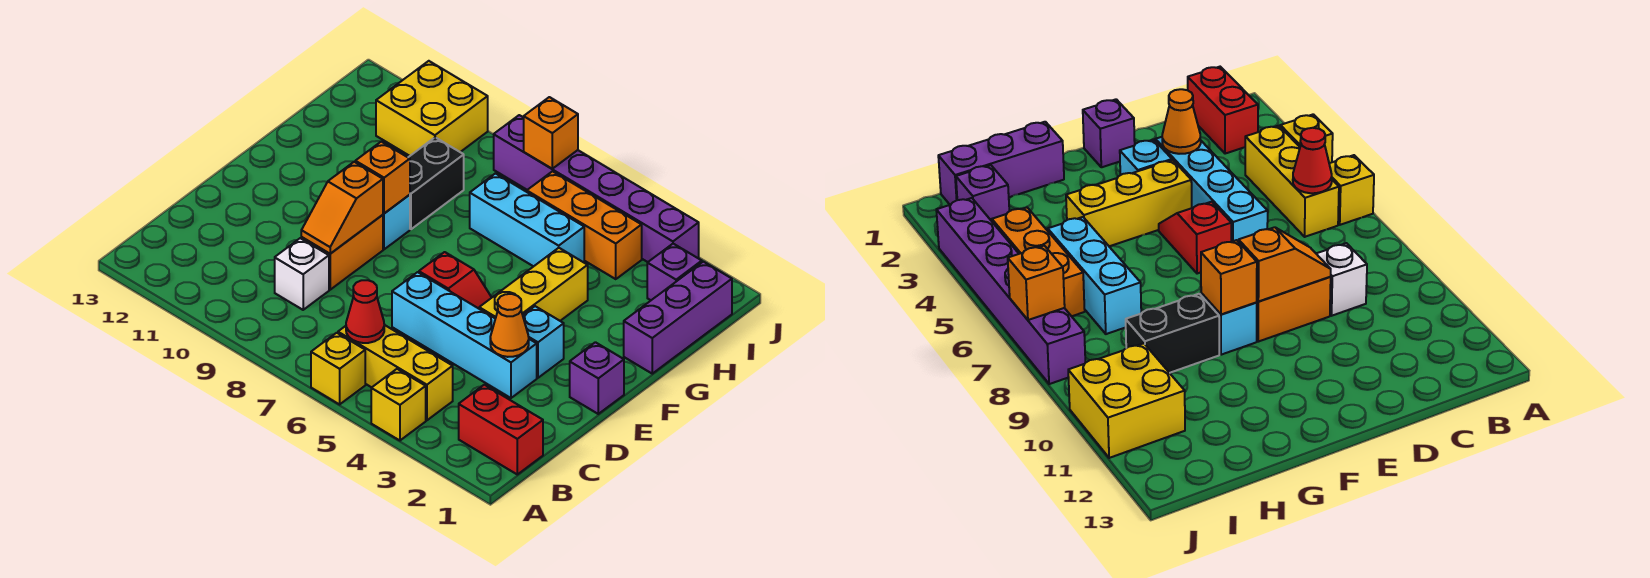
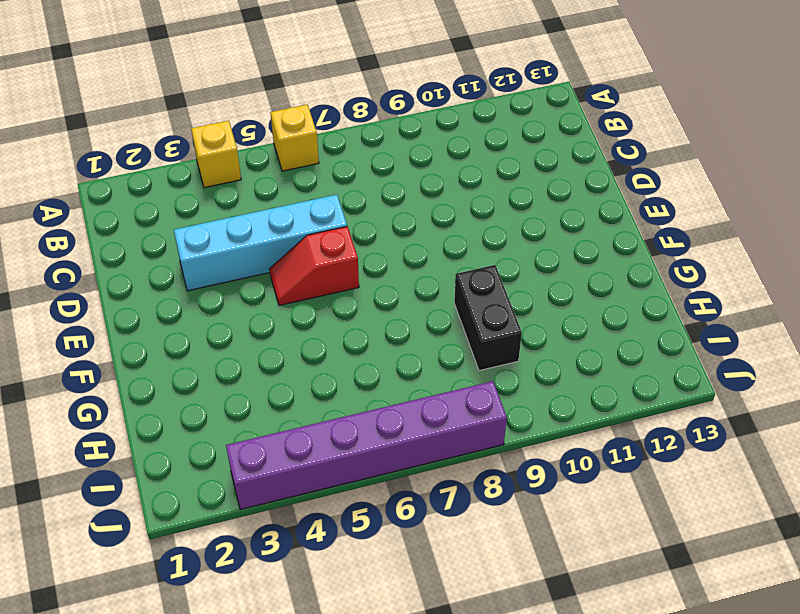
none -> red brick B1:B2 level 1
none -> yellow brick B4:B6 level 1
none -> white brick C9 level 1

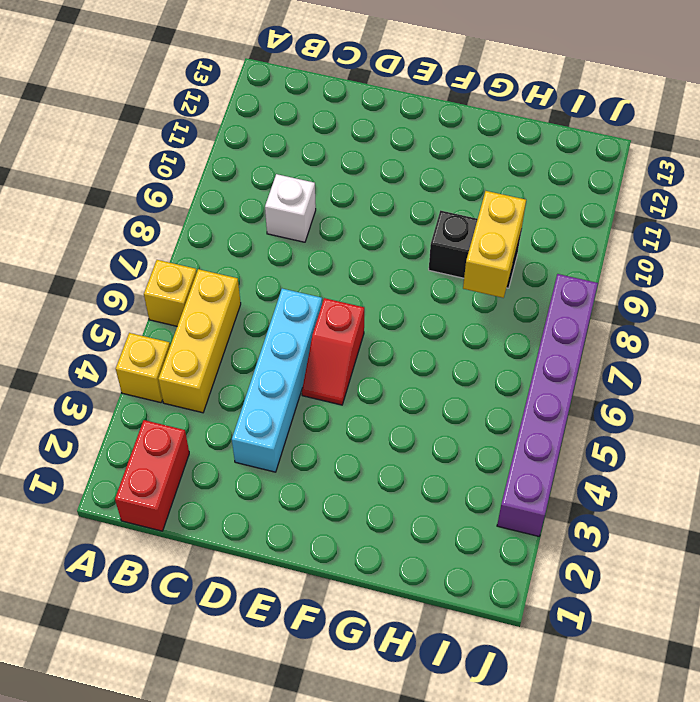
yellow brick H8:H9 level 2 -> none
none -> orange brick D9:E9 level 1
none -> purple brick E1 level 1
none -> cyan brick E3 level 1

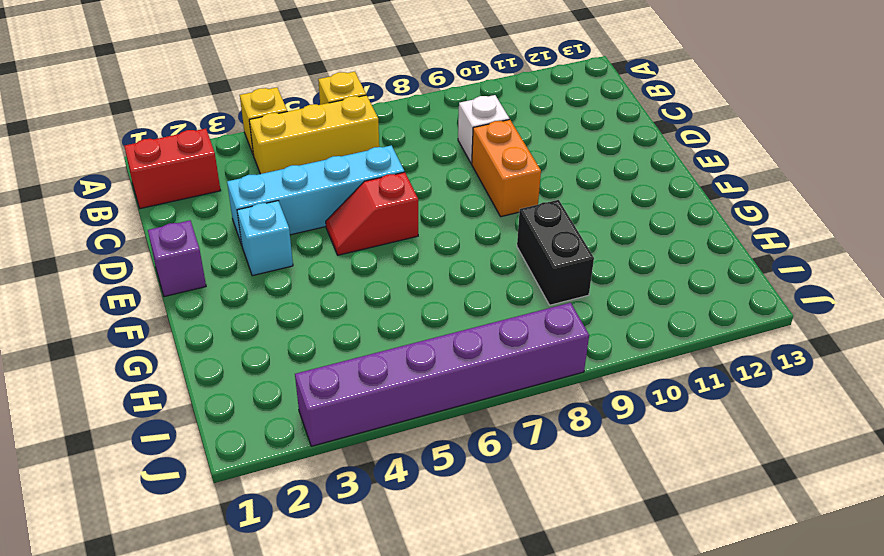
none -> yellow brick E4:G4 level 1
none -> cyan brick F9 level 1
none -> purple brick G1:I1 level 1

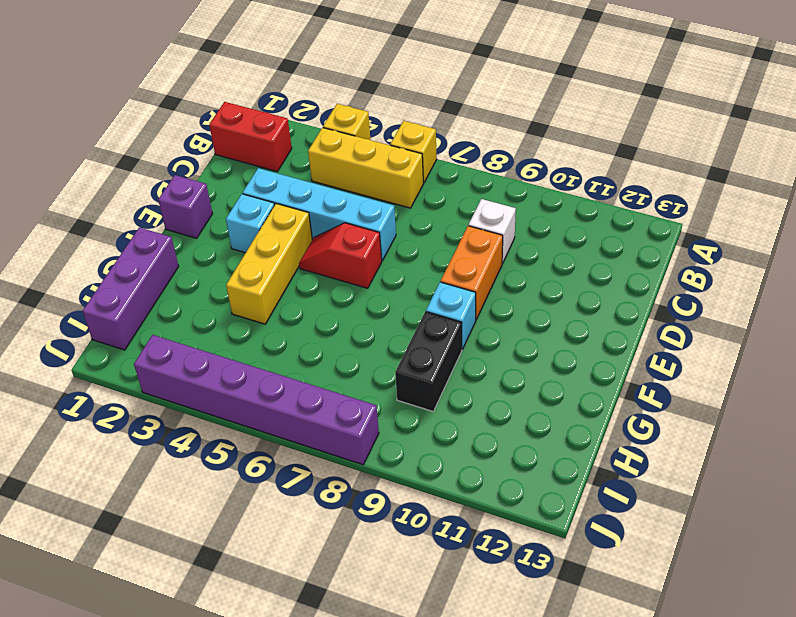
none -> cyan brick H5:H7 level 1
none -> purple brick I2 level 1
none -> orange brick I4:I6 level 1

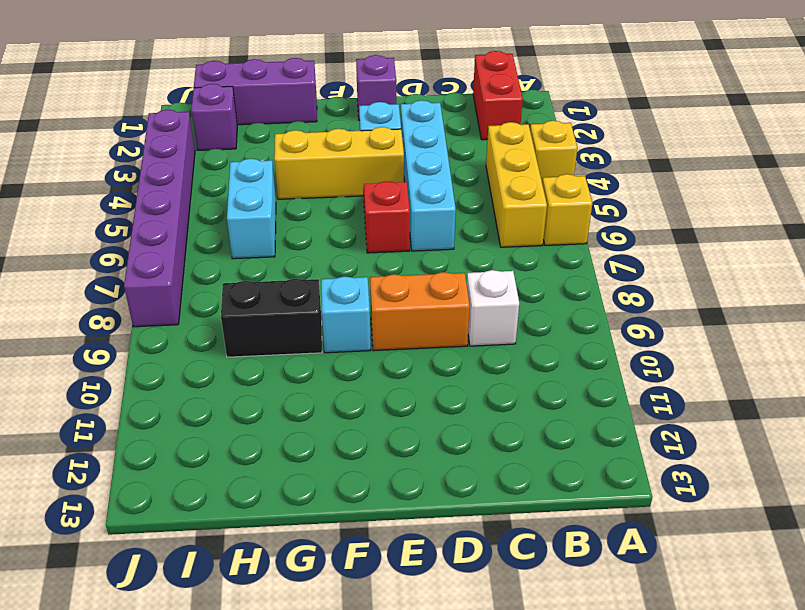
cyan brick H5:H6 level 1 -> cyan brick H5:H7 level 1
none -> orange brick I4:I6 level 1
none -> yellow brick I10:J11 level 1
none -> red cone B6 level 2

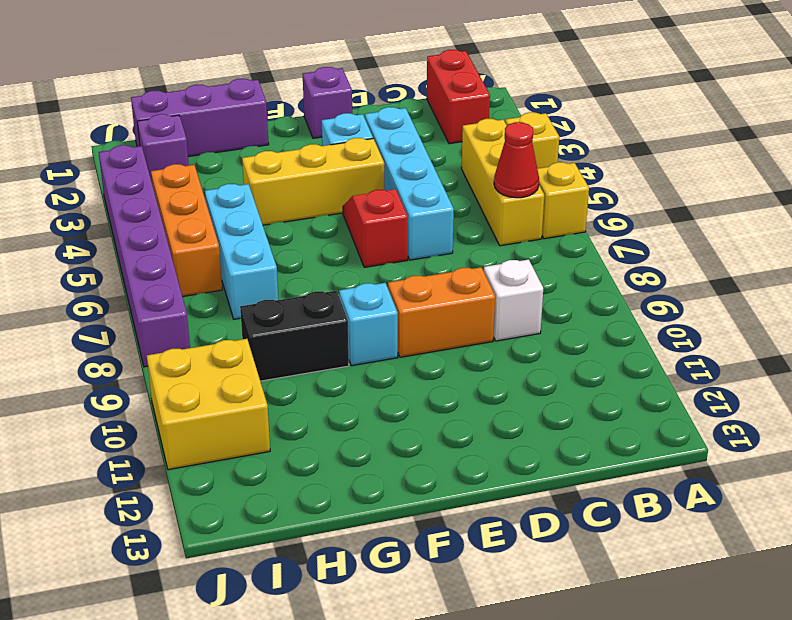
none -> orange cone D3 level 2
none -> orange slope D9:E9 level 2 top E
none -> orange brick F9 level 2

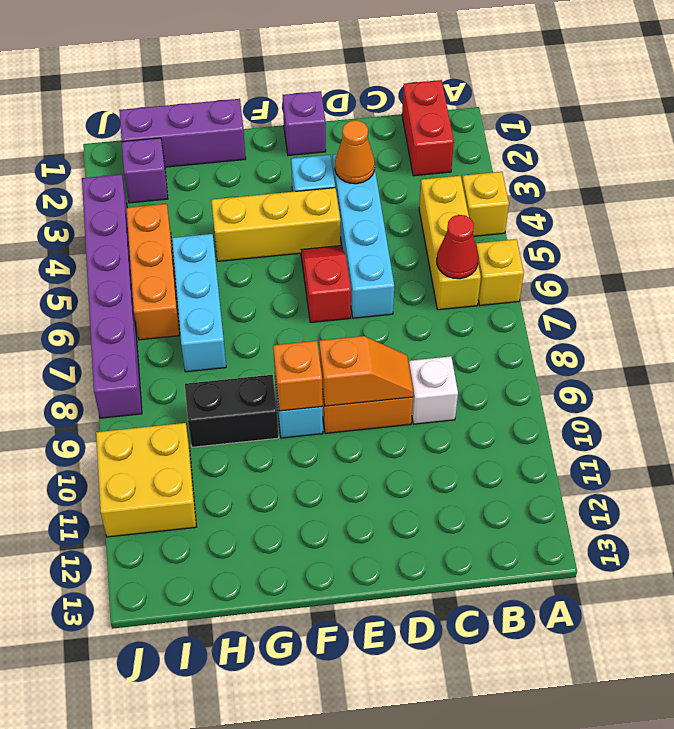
none -> orange brick J7 level 2

